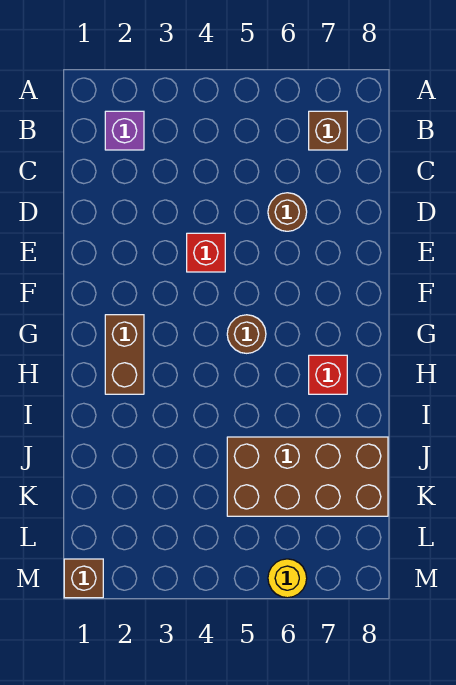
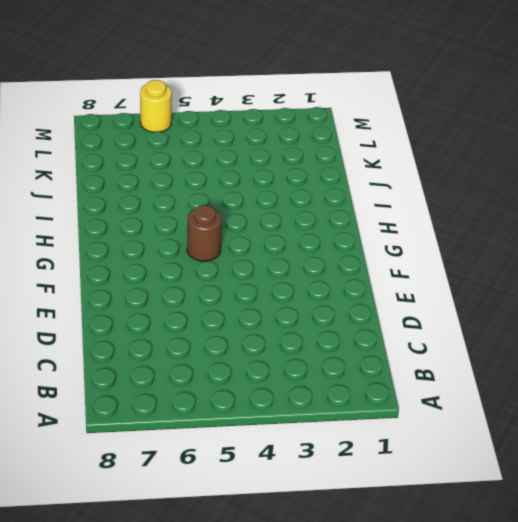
none -> purple brick B2 level 1
none -> brown brick B7 level 1

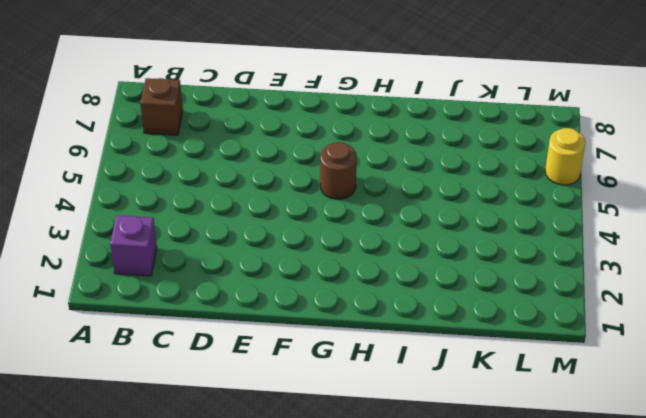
none -> brown round brick D6 level 1
none -> red brick E4 level 1

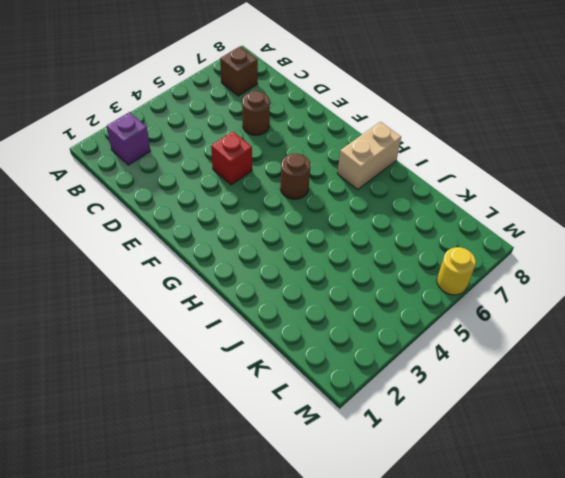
tan brick H7:H8 level 1 -> red brick H7 level 1
none -> brown brick G2:H2 level 1
none -> brown brick J5:K8 level 1

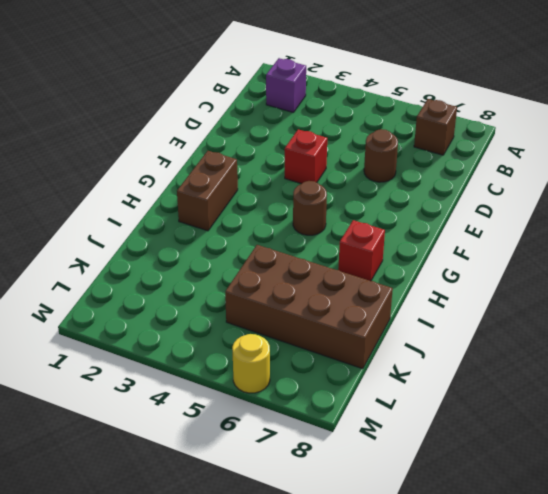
none -> brown brick M1 level 1

